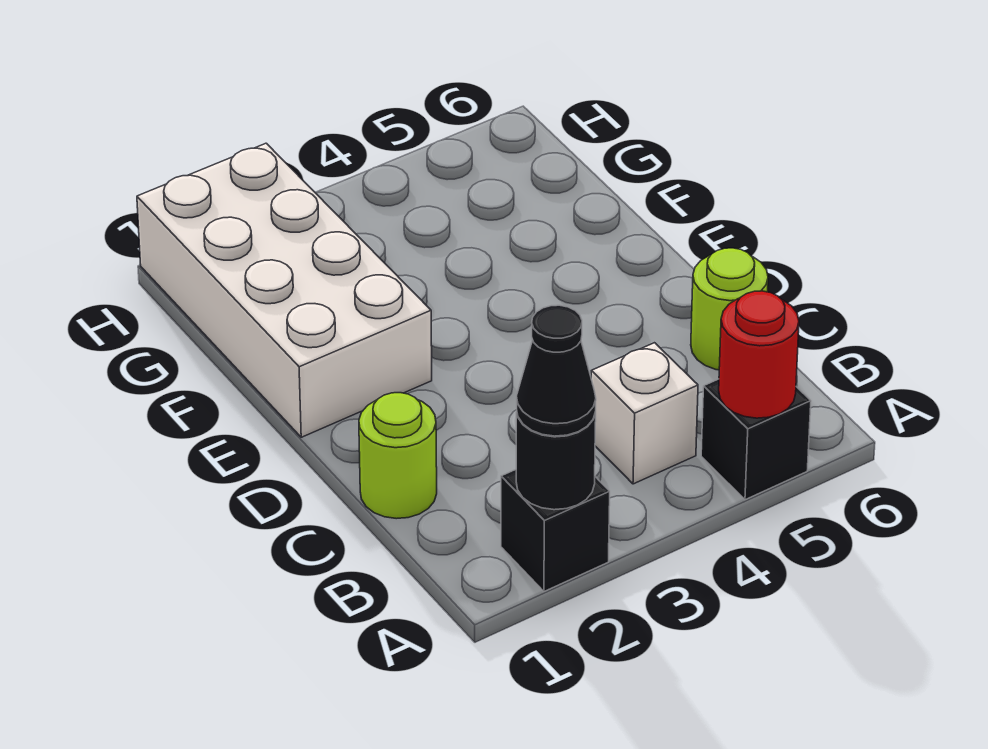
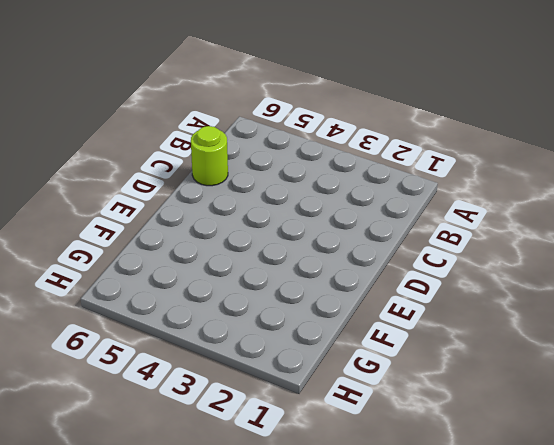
none -> black brick A2 level 1
none -> black brick A5 level 1

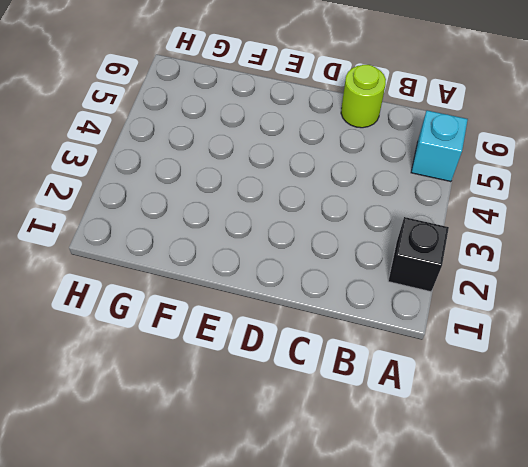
cyan brick A5 level 1 -> black brick A5 level 1
none -> white brick B4 level 1
none -> lime round brick C1 level 1

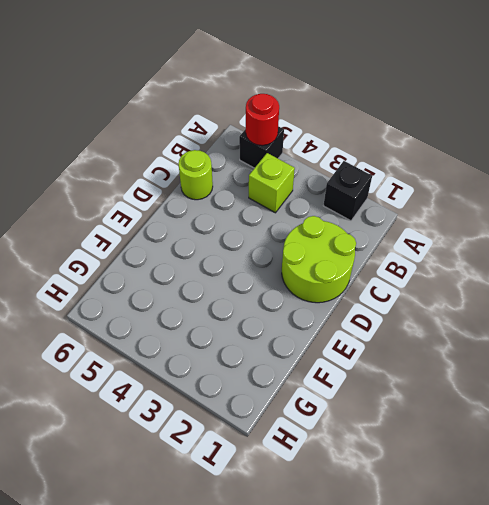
lime brick B4 level 1 -> white brick B4 level 1
lime round brick C1:D2 level 1 -> lime round brick C1 level 1
none -> white brick E1:H2 level 1
none -> black round brick A2 level 2

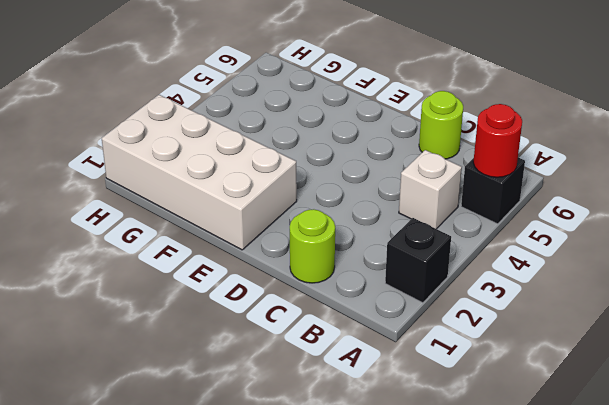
none -> black round brick A2 level 2
none -> black cone A2 level 3

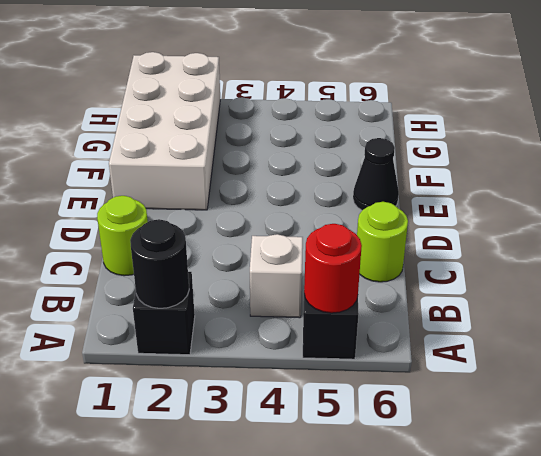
black cone E6 level 1 -> black cone A2 level 3

